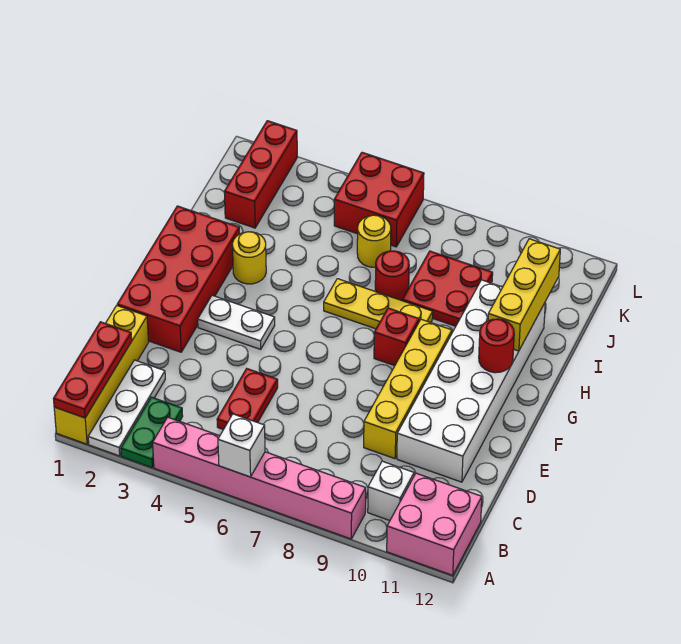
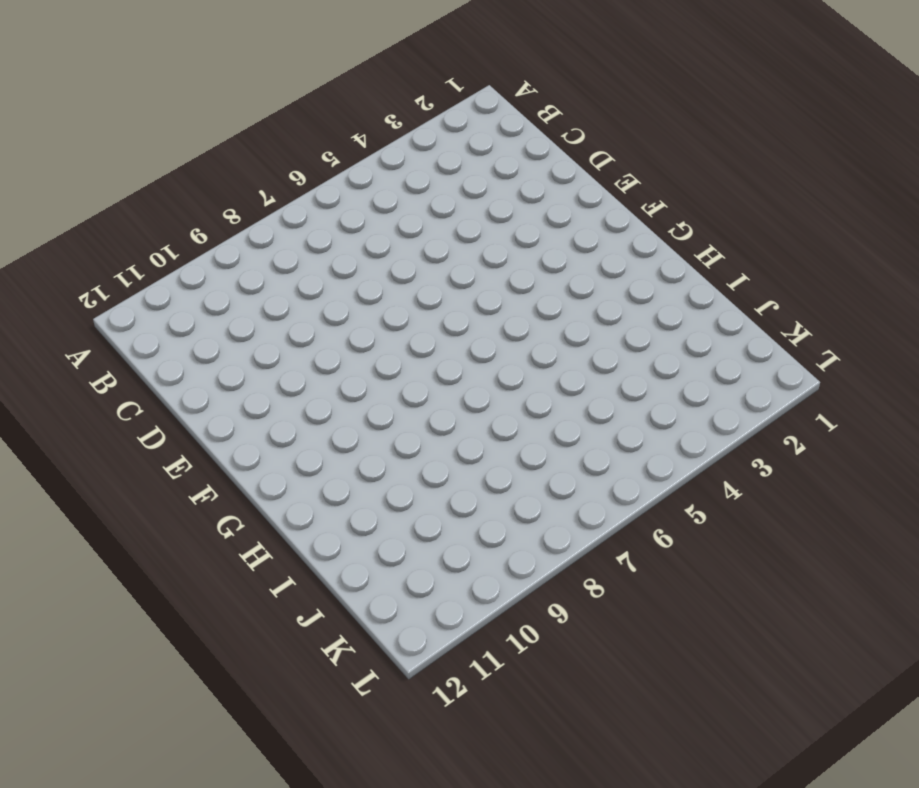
none -> yellow brick A1:D1 level 1
none -> white plate A2:C2 level 1
none -> green plate A3:B3 level 1

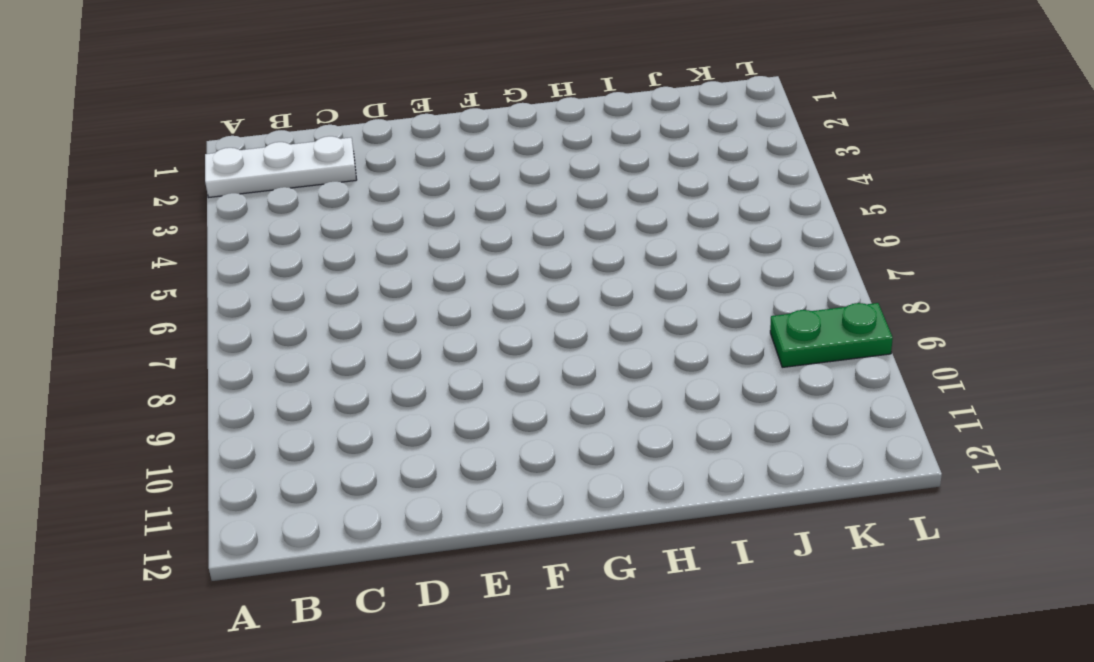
green plate K9:L9 level 1 -> green plate A3:B3 level 1
none -> yellow brick A1:D1 level 1
none -> pink brick A4:A9 level 1
none -> pink brick A11:B12 level 1

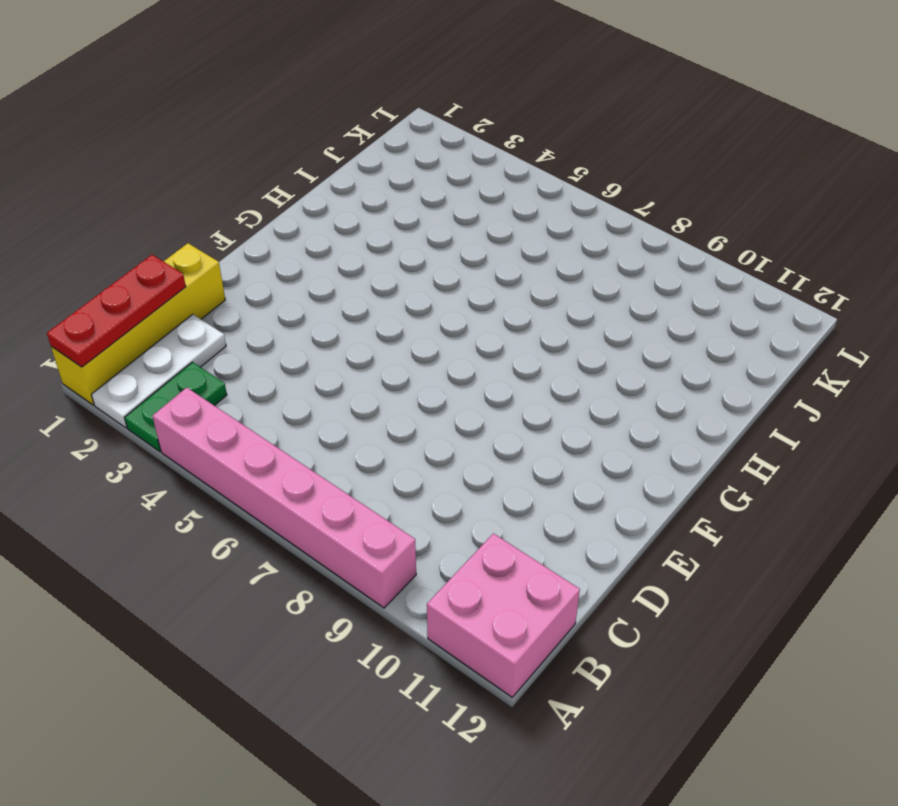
none -> white brick B10 level 1
none -> red plate C5:D5 level 1
none -> yellow brick D9:G9 level 1

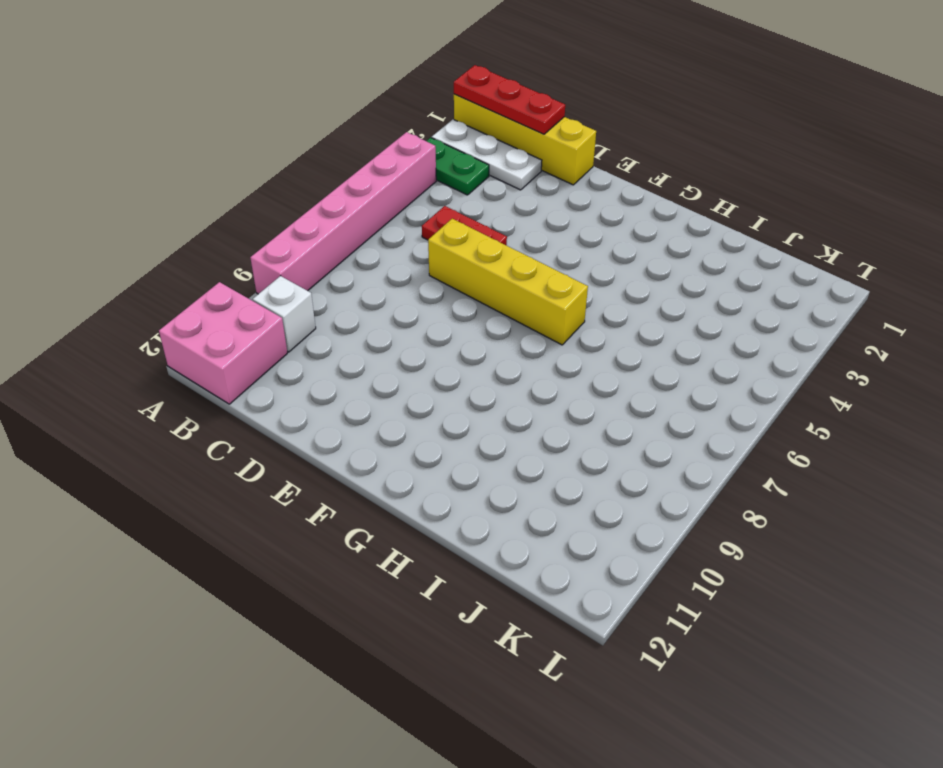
yellow brick D6:G6 level 1 -> yellow brick D9:G9 level 1
none -> white brick D10:I11 level 1
none -> red brick E1:H2 level 1
none -> white plate F3:F4 level 1

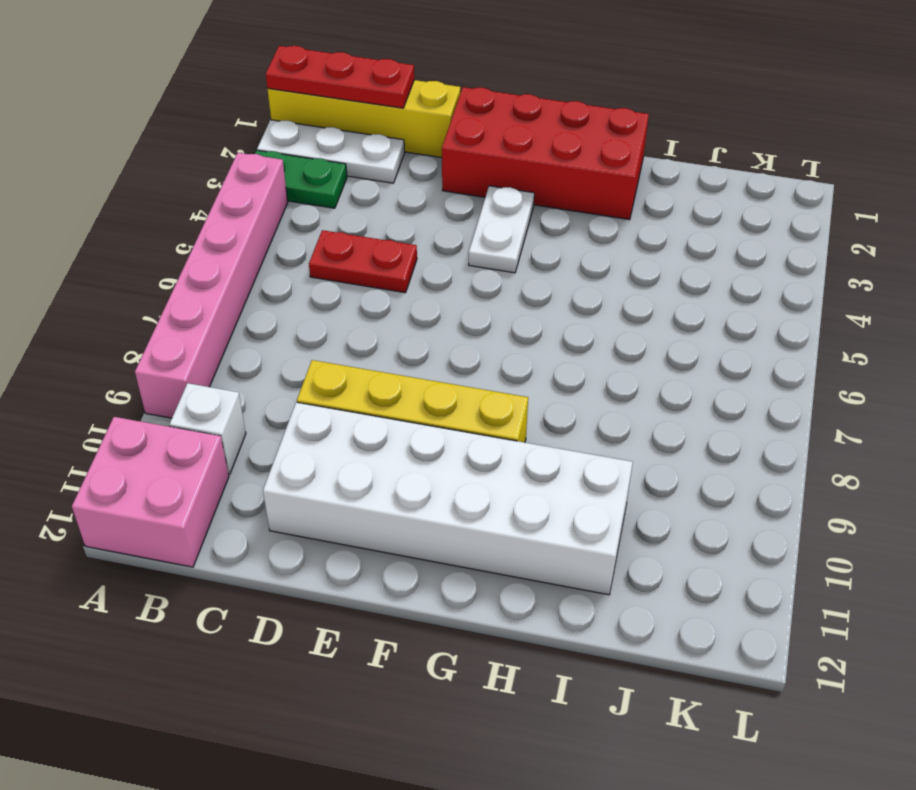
none -> red brick G8 level 1
none -> yellow round brick H3 level 1
none -> yellow plate H6:H8 level 1

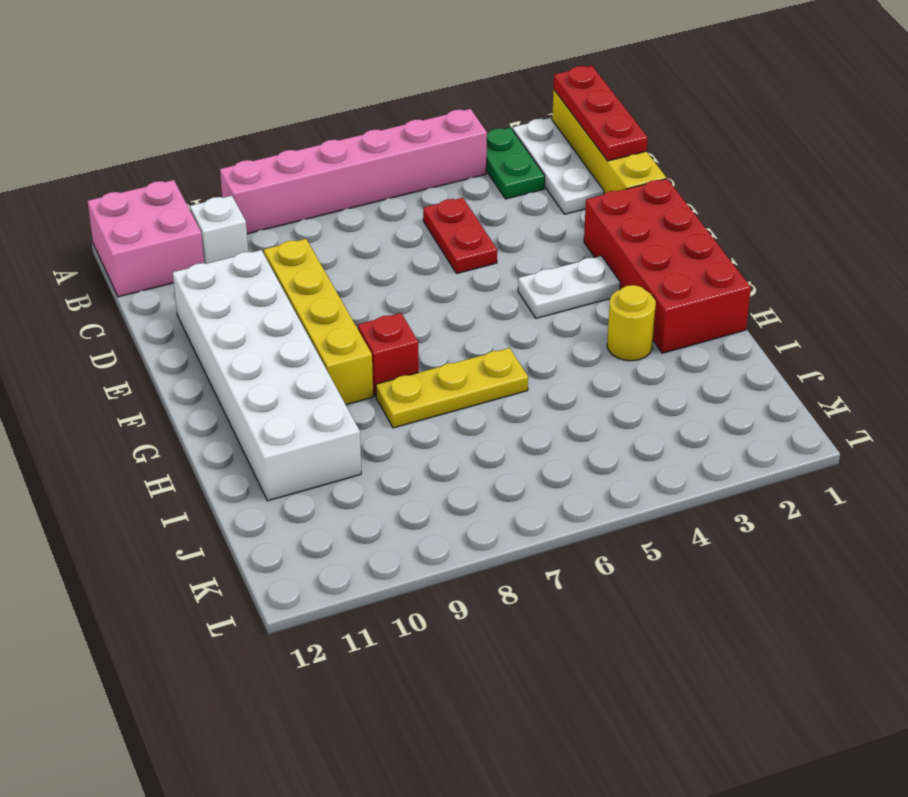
none -> red round brick I7 level 1
none -> red plate I8:J9 level 1
none -> red brick J2:L2 level 1

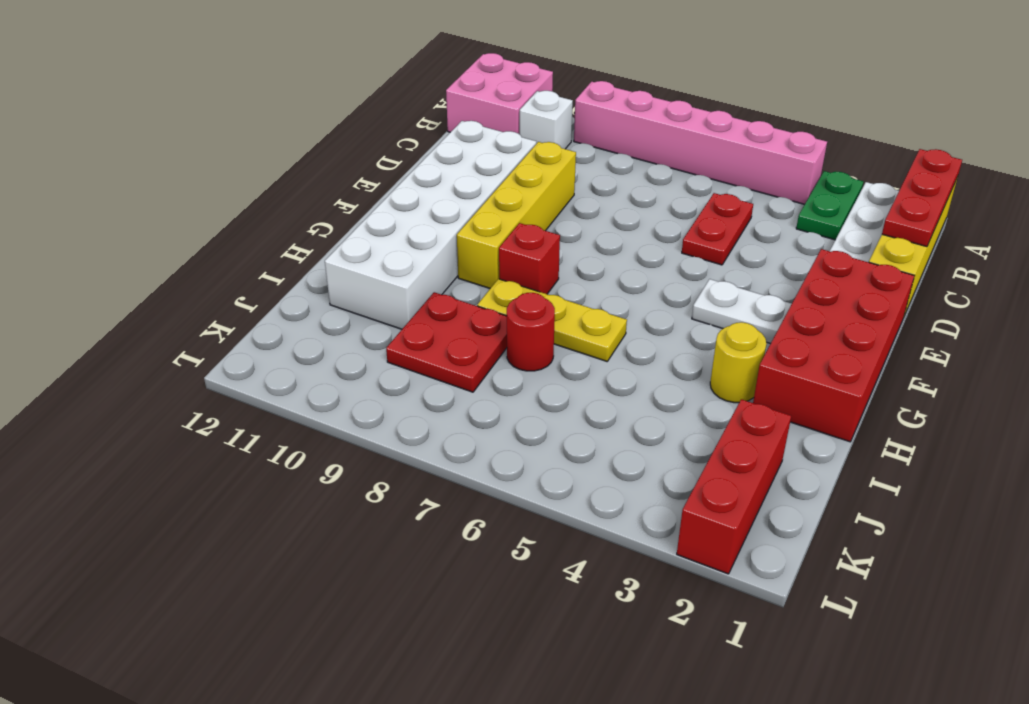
none -> yellow round brick J6 level 1
none -> red brick K5:L6 level 1
none -> white brick A6 level 2

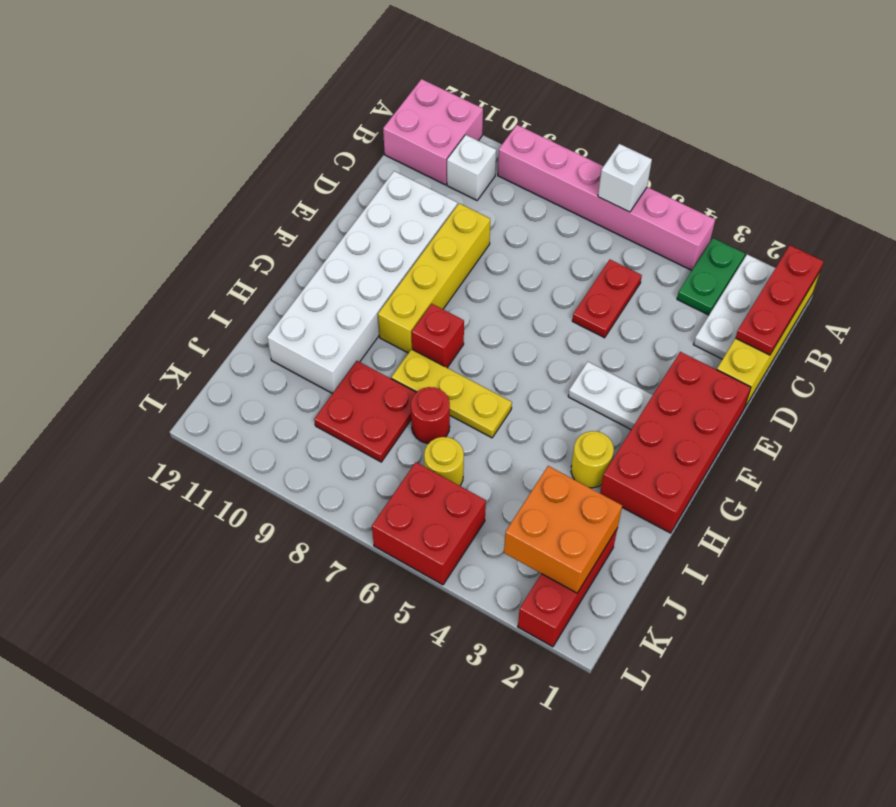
orange brick J2:K3 level 2 -> none
none -> red round brick G11 level 2
none -> yellow brick H11:J11 level 2

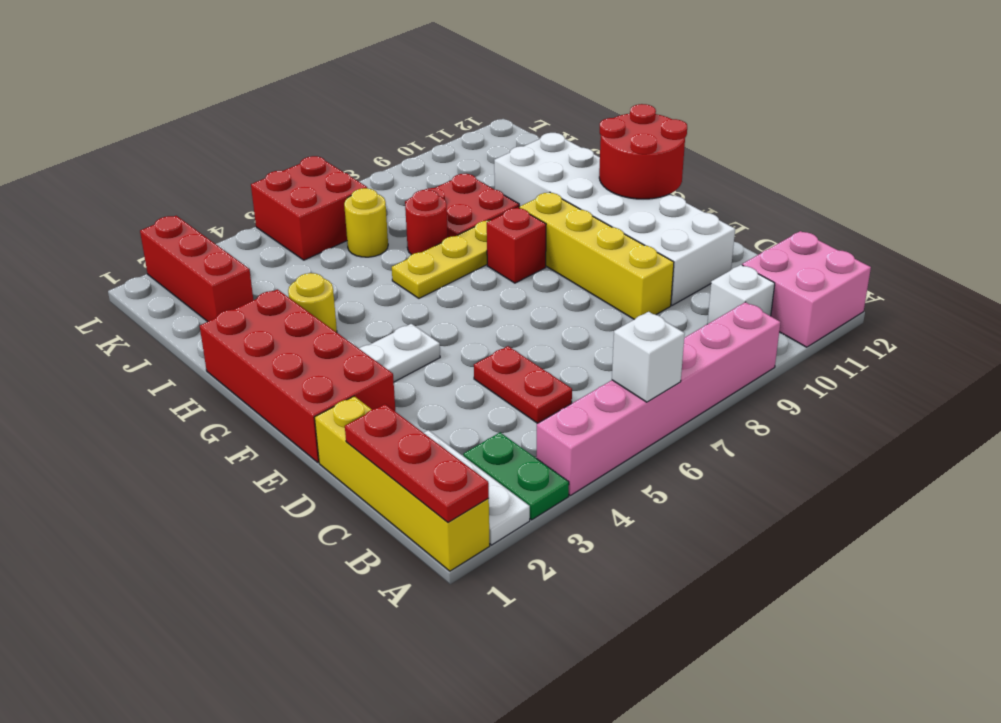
red round brick F11:G12 level 2 -> red round brick G11 level 2
none -> yellow brick H11:J11 level 2

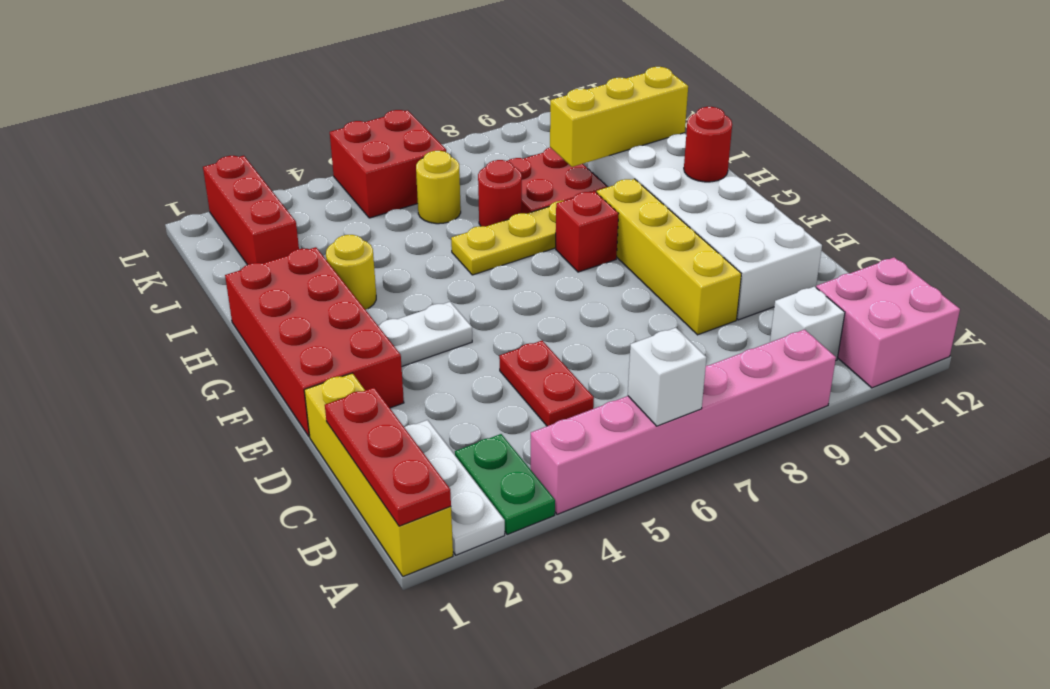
yellow brick I9:I11 level 2 -> yellow brick H11:J11 level 2

